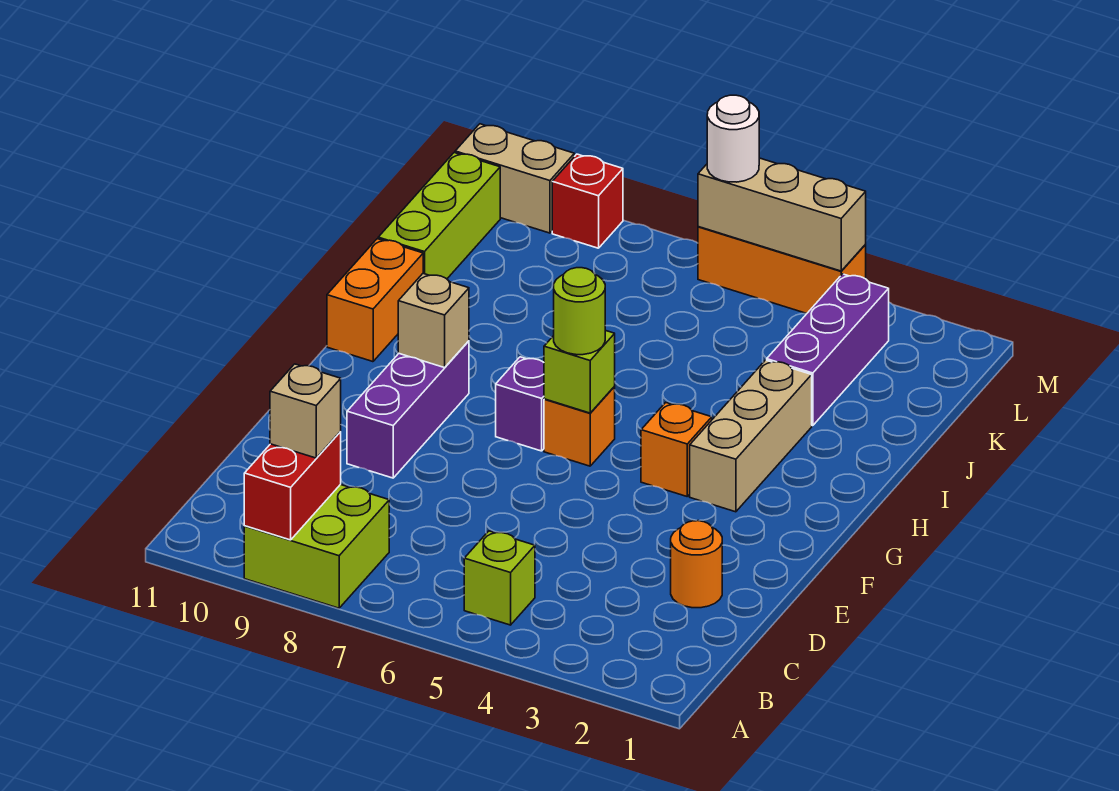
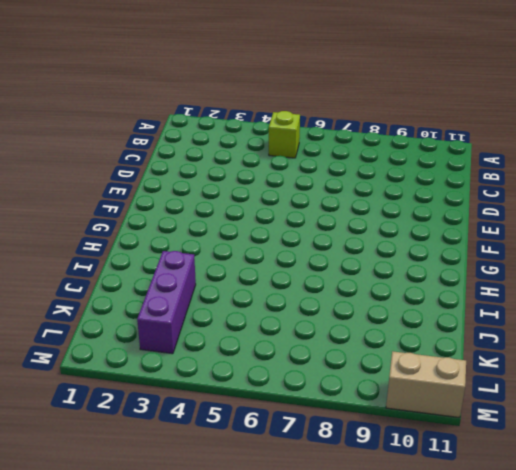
none -> lime brick A8:B9 level 1
none -> orange round brick D2 level 1
none -> purple brick E9:G9 level 1

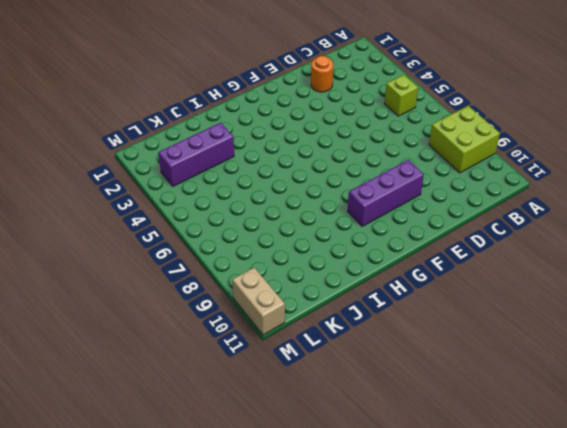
none -> tan brick G3:I3 level 1
none -> orange brick G4 level 1
none -> orange brick G6 level 1

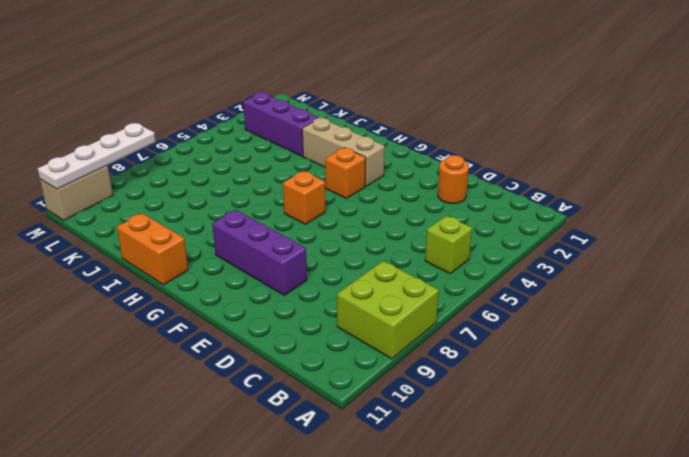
white plate M8:M11 level 2 -> none
none -> purple brick G7 level 1
none -> lime brick J11:L11 level 1
none -> orange brick M4:M6 level 1

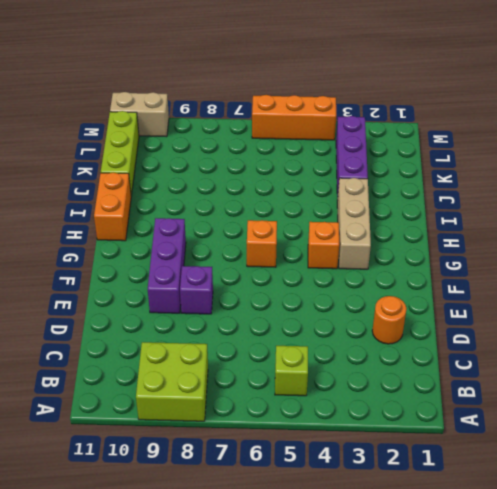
purple brick E8 level 1 -> purple brick G7 level 1
none -> red brick M9 level 1
none -> red brick A9:B9 level 2
none -> lime brick G6 level 2

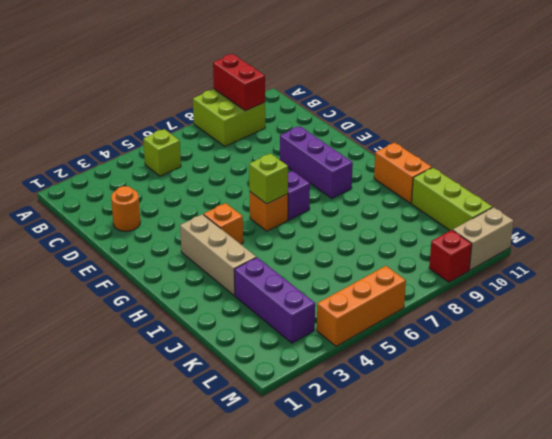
none -> tan brick G9 level 2
none -> tan brick M4:M6 level 2
none -> tan brick B9 level 3

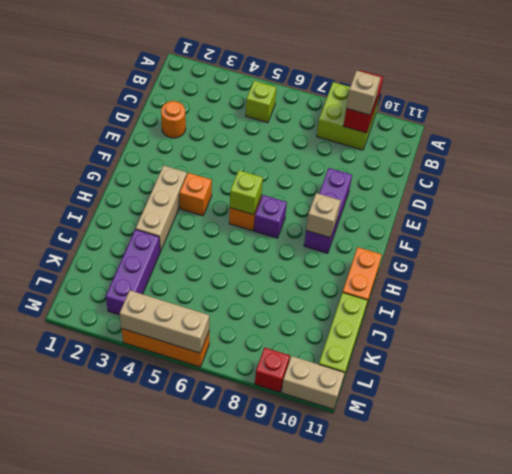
none -> lime round brick G6 level 3
none -> white round brick M6 level 3

